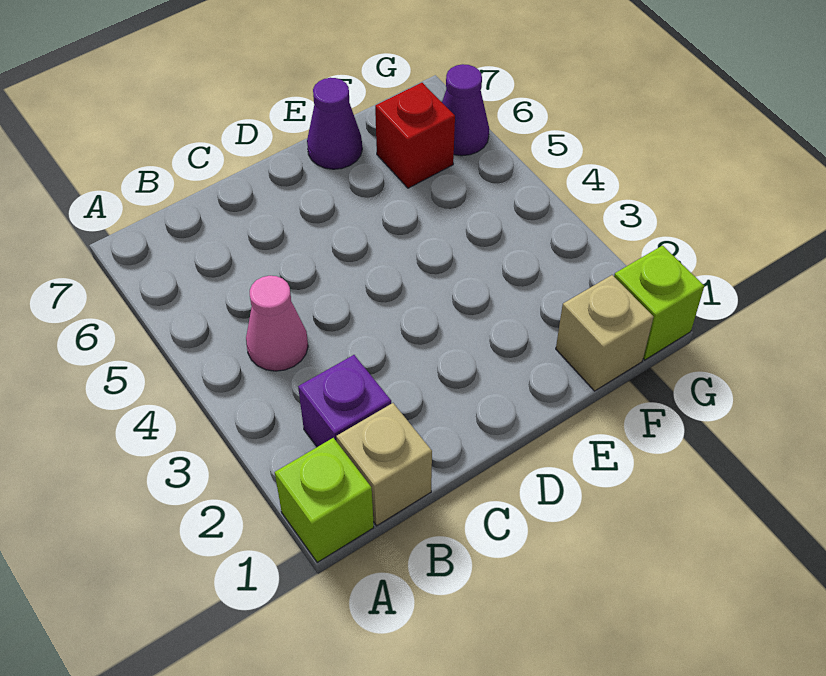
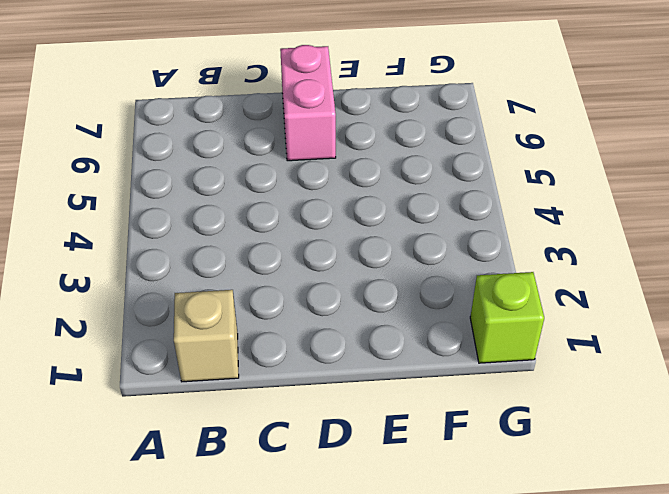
pink brick D6:D7 level 1 -> none
none -> lime brick A1 level 1
none -> purple brick B2 level 1

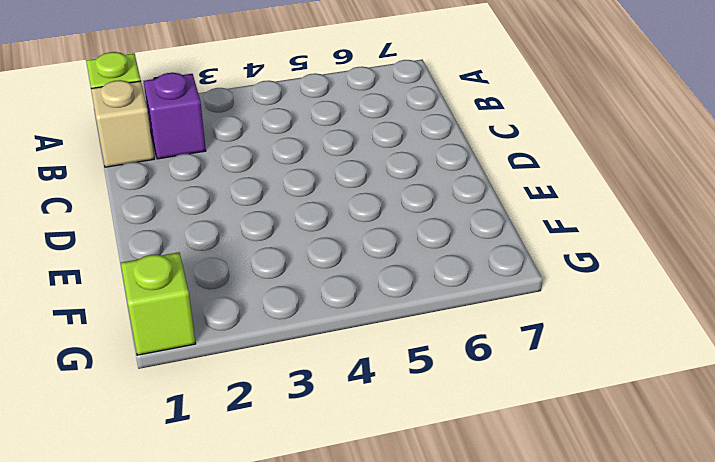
none -> pink cone B4 level 1
none -> purple cone E7 level 1

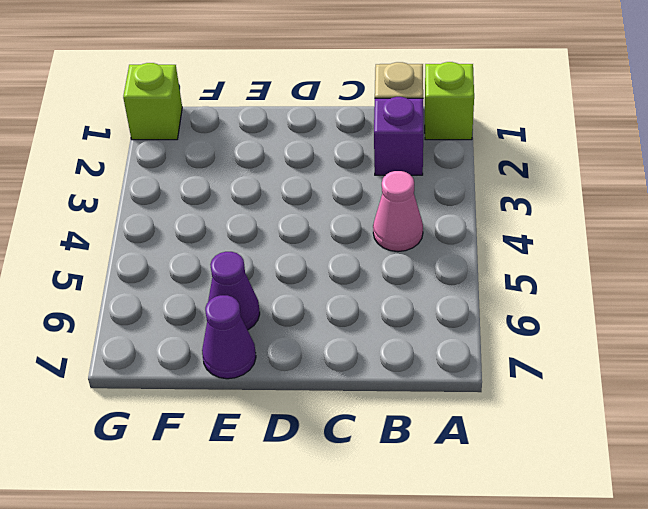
purple cone E6 level 1 -> purple cone G6 level 1
none -> tan brick F1 level 1
none -> red brick F6 level 1

